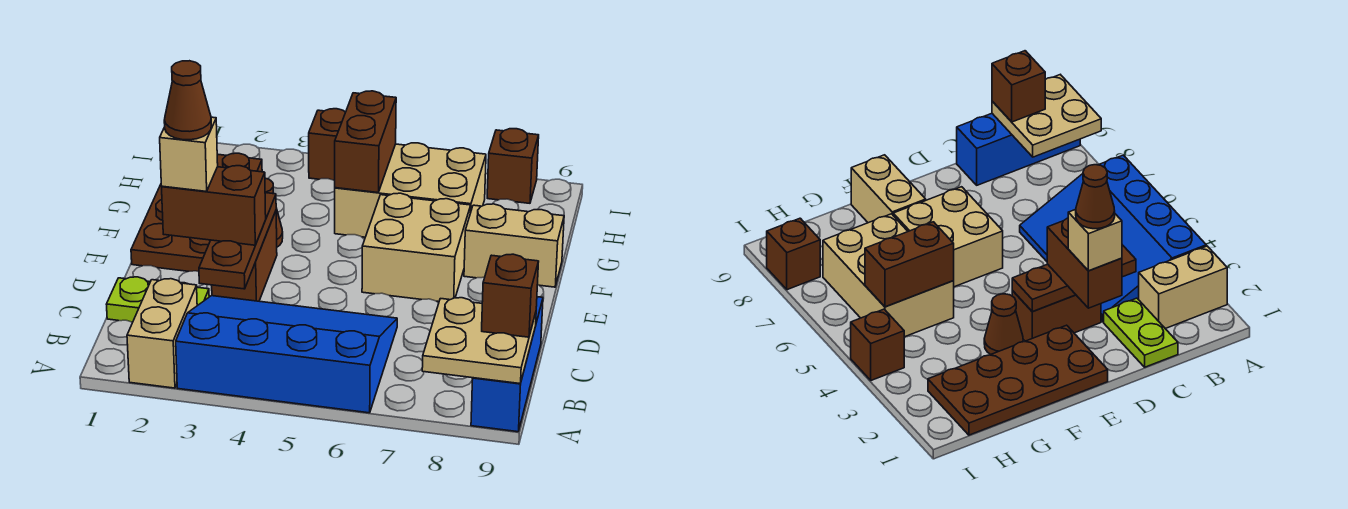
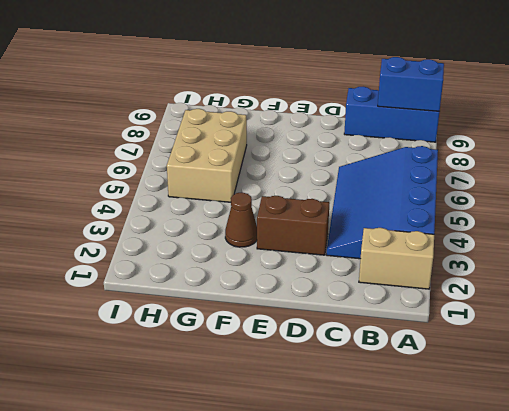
blue brick A9:B9 level 2 -> tan plate A8:B9 level 2
none -> lime plate C1:C2 level 1
none -> brown plate E1:H2 level 1
none -> tan brick E6:F7 level 1

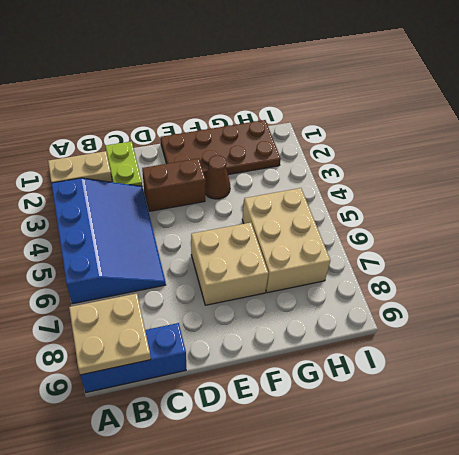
none -> tan brick F8:F9 level 1
none -> brown brick I4 level 1
none -> brown brick I8 level 1

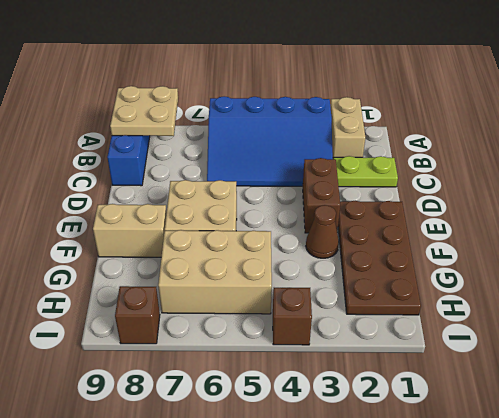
none -> brown plate C3:E3 level 2
none -> brown brick G5:H5 level 2
none -> brown brick B9 level 3

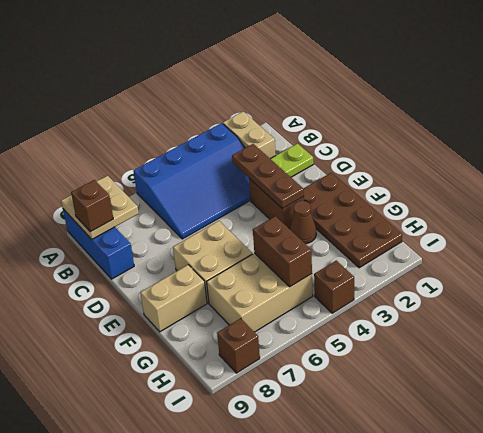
none -> brown brick D2:D3 level 3
none -> tan brick D2 level 4
none -> brown cone D2 level 5

